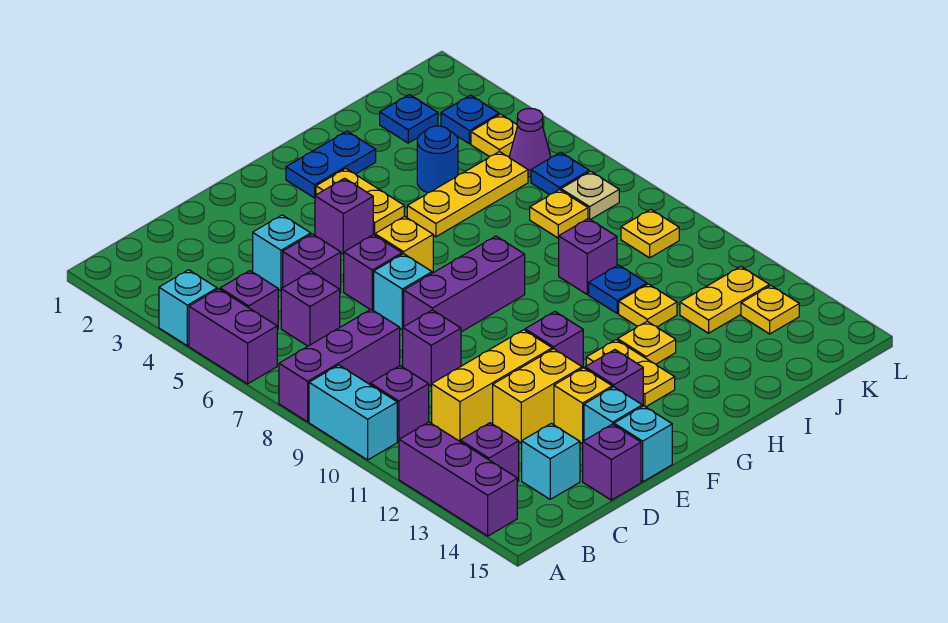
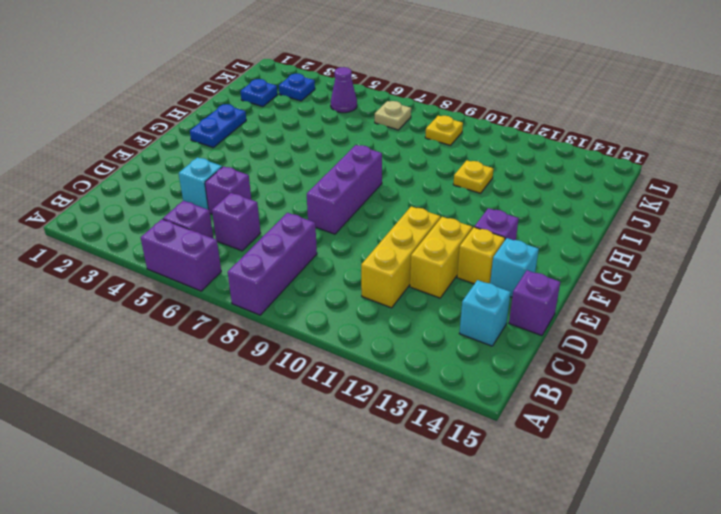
none -> cyan brick A4 level 1
none -> cyan brick A9:A10 level 1
none -> purple brick A12:A14 level 1
none -> purple brick B10 level 1

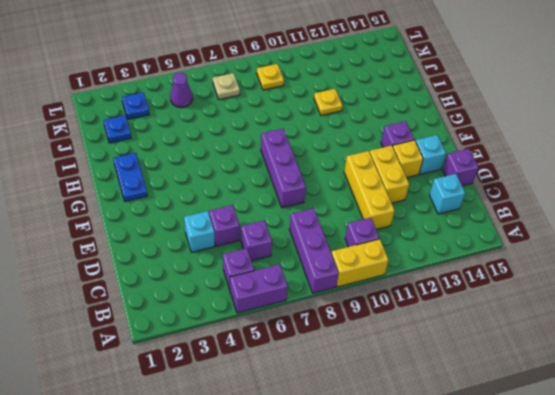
yellow brick A9:A10 level 1 -> cyan brick A9:A10 level 1
none -> cyan brick A4 level 1
none -> purple brick A12:A14 level 1
none -> purple brick B13 level 1
none -> purple brick D9 level 1

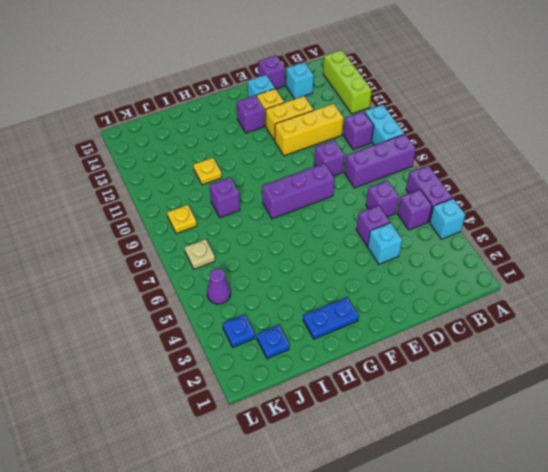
lime brick A12:A14 level 1 -> purple brick A12:A14 level 1
none -> purple brick B13 level 1
none -> purple brick E6 level 1
none -> cyan brick E7 level 1
none -> cyan brick E15 level 1

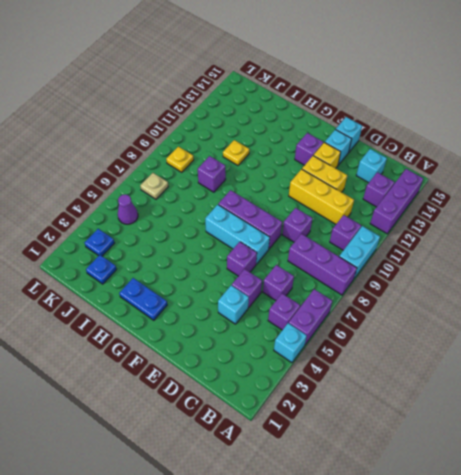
cyan brick E7:G7 level 1 -> cyan brick E7 level 1
none -> purple brick D15 level 1
none -> purple brick F4 level 1
none -> yellow brick F6 level 1
none -> purple brick F11 level 1

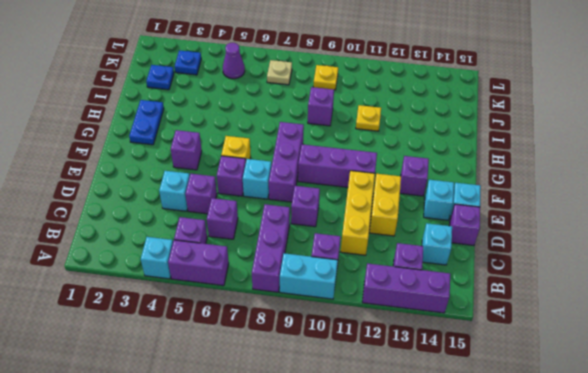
purple brick F9:F11 level 1 -> purple brick F11 level 1
none -> yellow brick E13 level 1
none -> yellow plate G3:G4 level 1
none -> yellow plate G12:G13 level 1
none -> yellow plate H5:J5 level 1

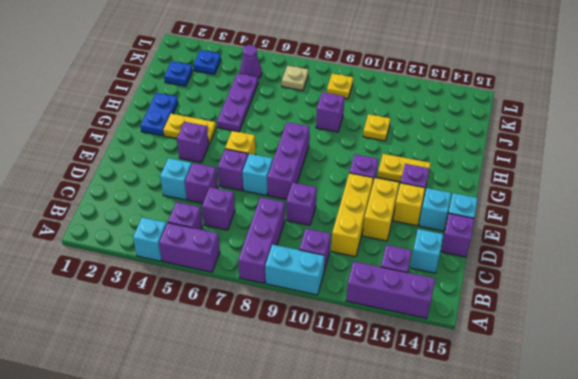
purple plate H5:J5 level 1 -> yellow plate H5:J5 level 1
none -> yellow plate H12 level 1
none -> blue round brick I4 level 1
none -> blue plate I10 level 1
none -> yellow plate J7 level 1

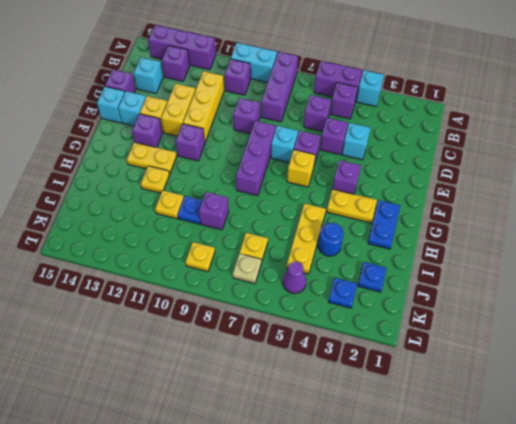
none -> yellow plate J12:K12 level 1
none -> yellow plate K4 level 1
none -> blue plate K6 level 1
none -> yellow plate K13 level 1

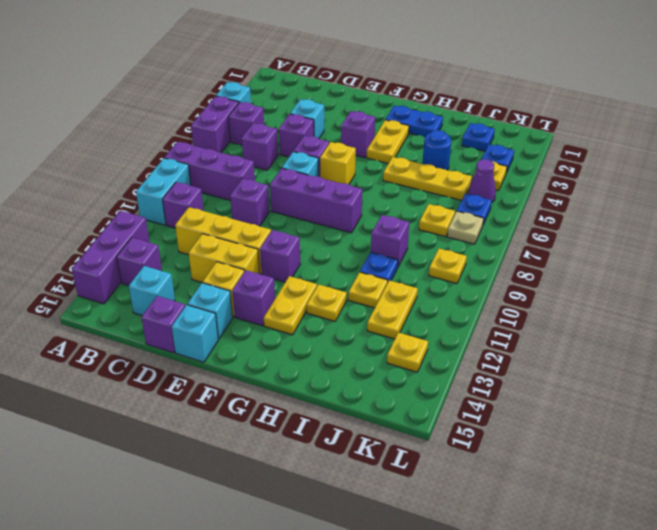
yellow plate J11:J12 level 1 -> yellow plate J12:K12 level 1

